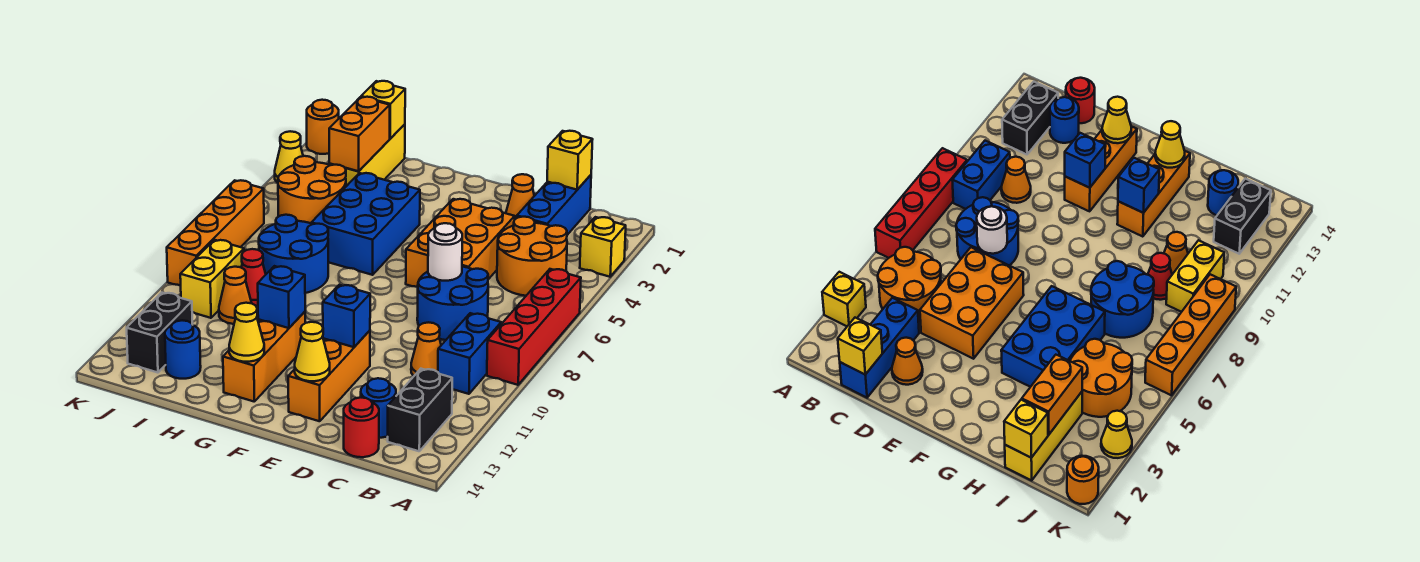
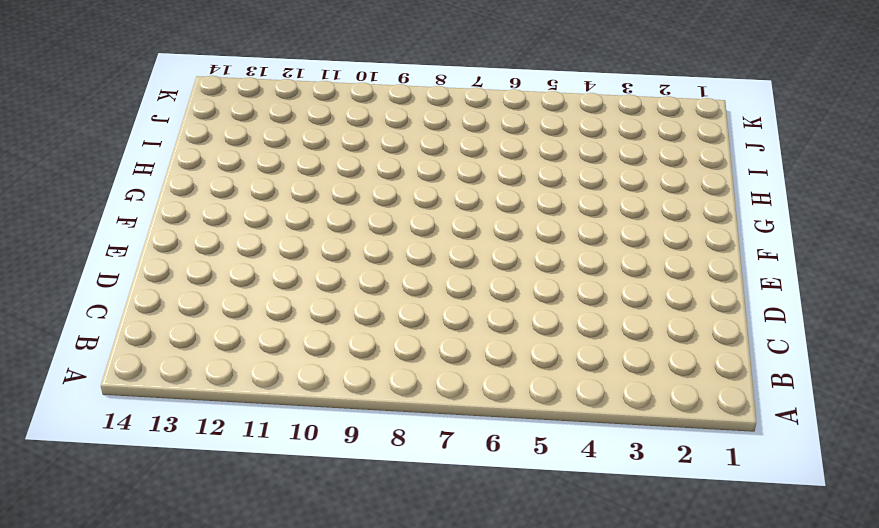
none -> yellow brick A3 level 1
none -> red brick A6:A9 level 1
none -> orange round brick B4:C5 level 1
none -> blue brick B9:B10 level 1

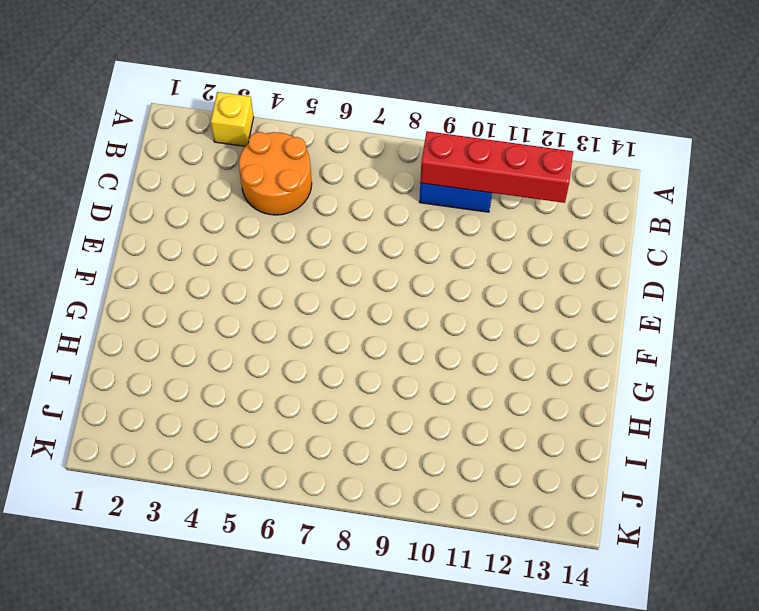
red brick B9:B12 level 2 -> red brick A6:A9 level 1
none -> black brick B12:B13 level 1
none -> blue brick C1:C3 level 1
none -> blue round brick C7:D8 level 1
none -> orange cone C10 level 1

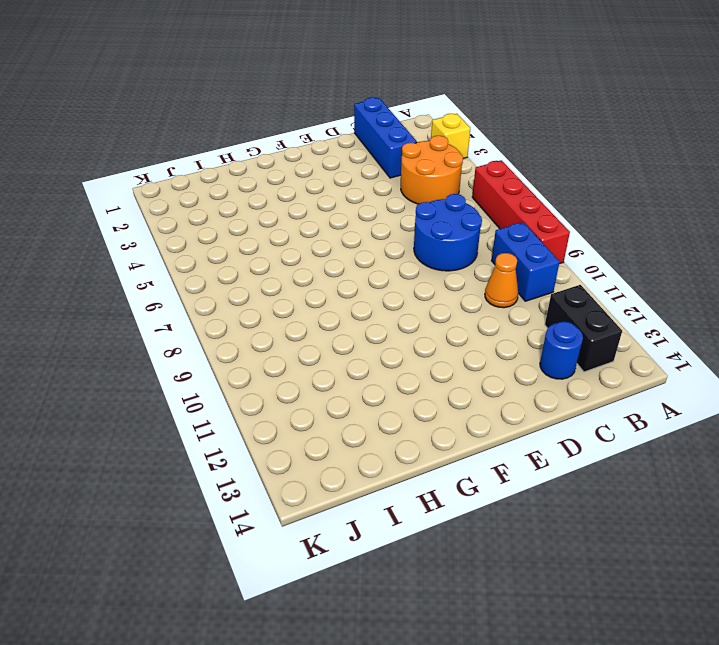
none -> red round brick C14 level 1
none -> orange cone D2 level 1
none -> orange brick D4:E6 level 1
none -> orange brick E11:E13 level 1

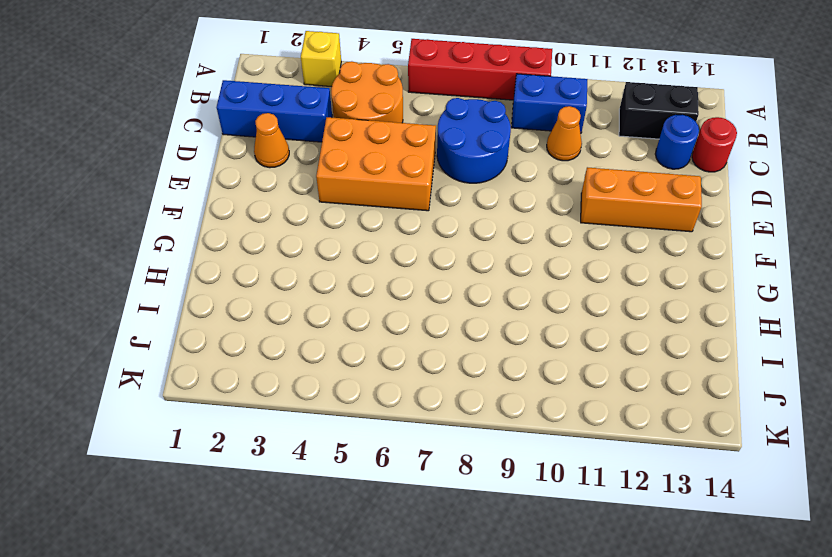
none -> blue brick G4:H6 level 1
none -> orange brick G11:G13 level 1
none -> blue round brick H7:I8 level 1
none -> yellow brick I1:I3 level 1

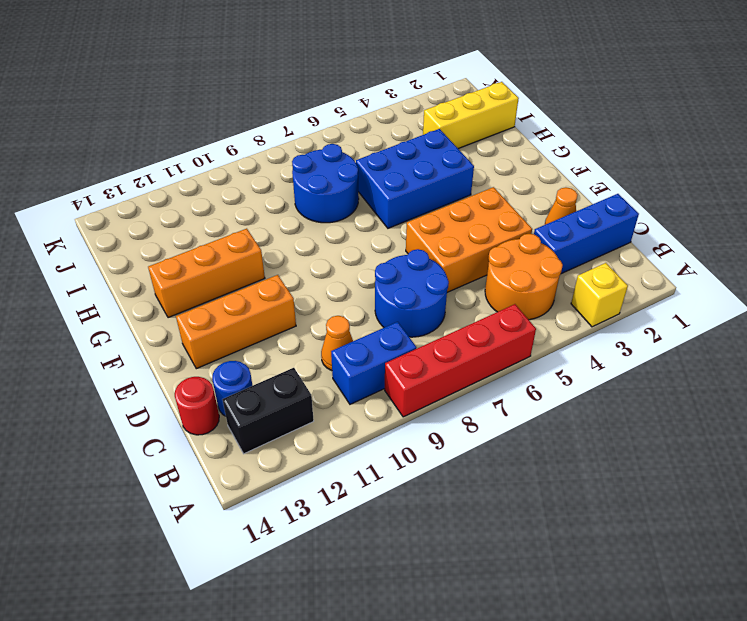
none -> orange round brick I4:J5 level 1
none -> red cone I9 level 1
none -> orange cone I10 level 1
none -> blue round brick I13 level 1

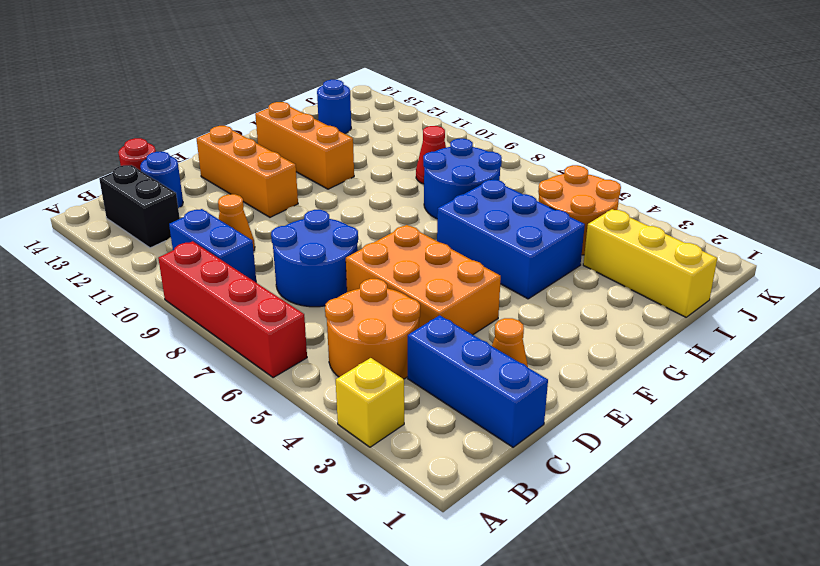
none -> orange cone I10 level 1
none -> yellow brick J9:J10 level 1
none -> black brick J12:J13 level 1
none -> orange round brick K1 level 1

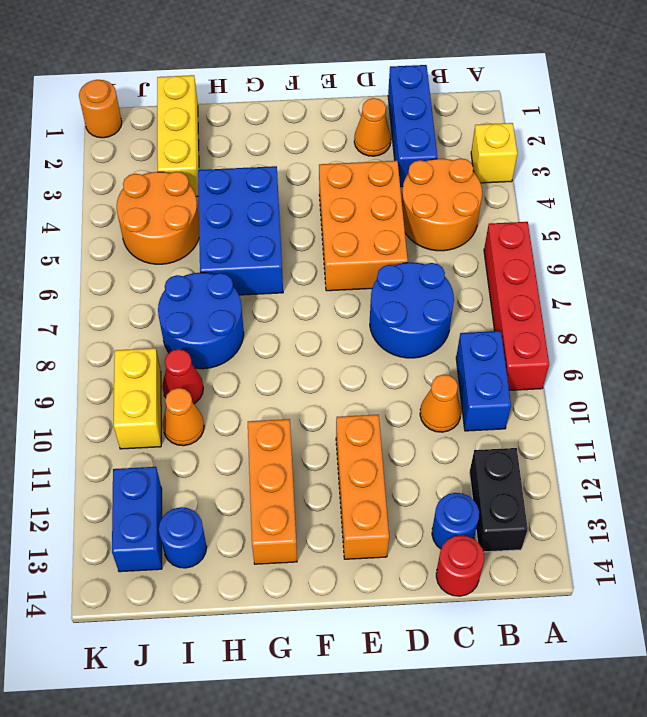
blue brick J12:J13 level 1 -> black brick J12:J13 level 1
none -> yellow cone K3 level 1
none -> orange brick K6:K9 level 1
none -> yellow brick C1 level 2
none -> white round brick D7 level 2

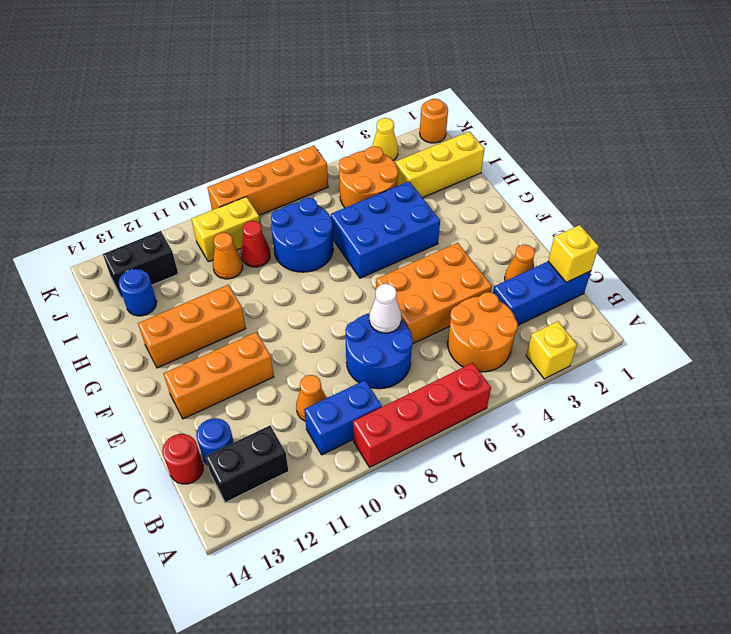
white cone D7 level 2 -> white round brick D7 level 2
none -> blue brick E11 level 2
none -> yellow cone E13 level 2
none -> blue brick G11 level 2
none -> yellow cone G13 level 2

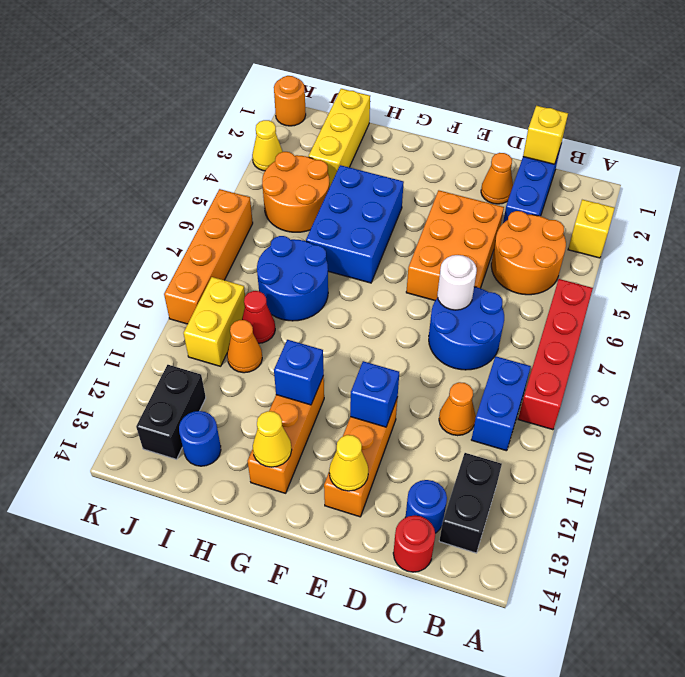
none -> yellow brick I1 level 2
none -> orange brick I2:I3 level 2

